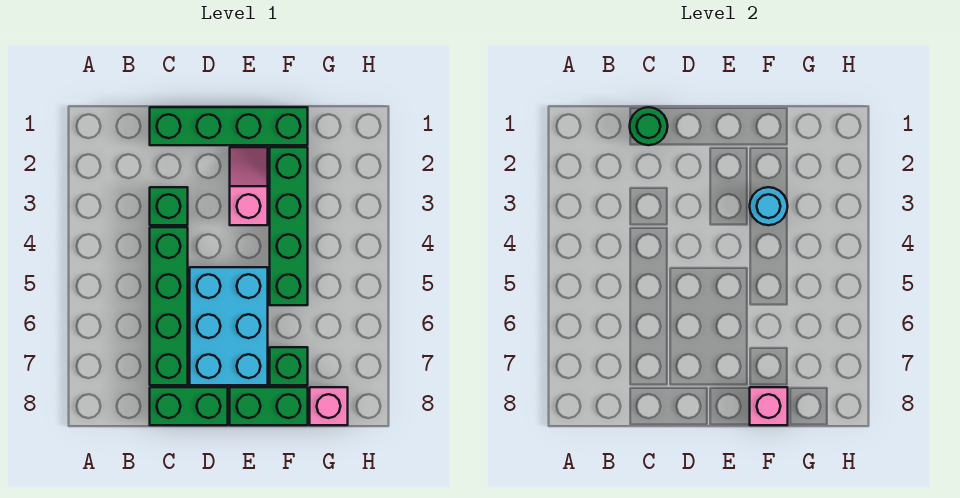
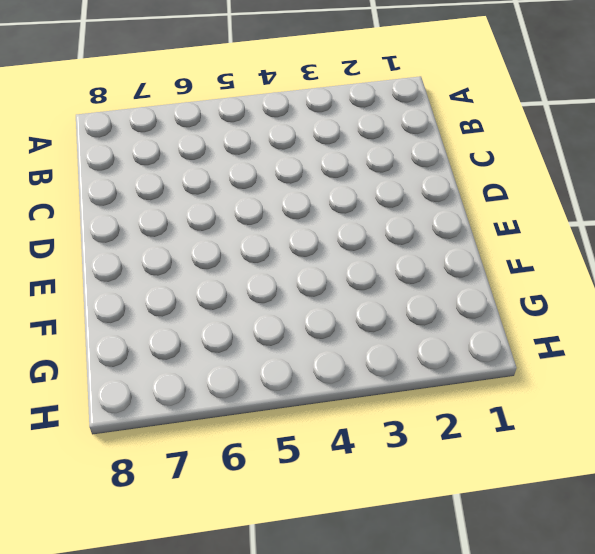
none -> green brick C1:F1 level 1
none -> green brick C3 level 1
none -> green brick C4:C7 level 1

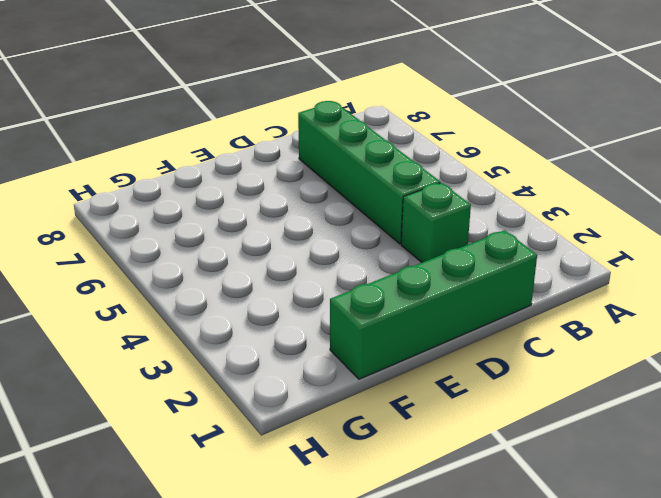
none -> green brick C8:D8 level 1
none -> cyan brick D5:E7 level 1
none -> pink slope E2:E3 level 1 top 3

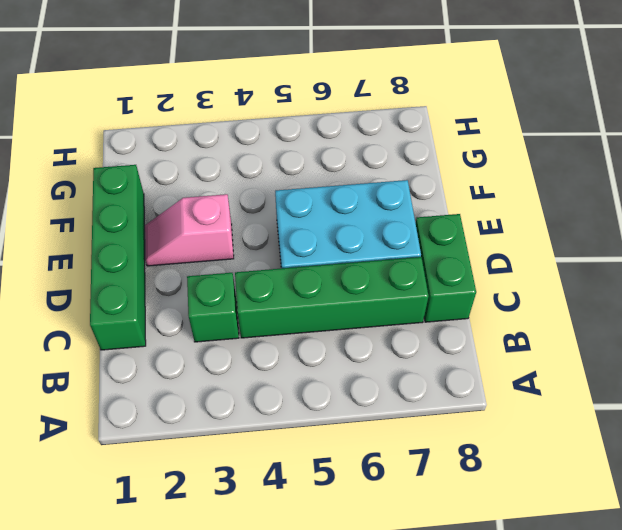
none -> green brick E8:F8 level 1
none -> green brick F2:F5 level 1
none -> green brick F7 level 1

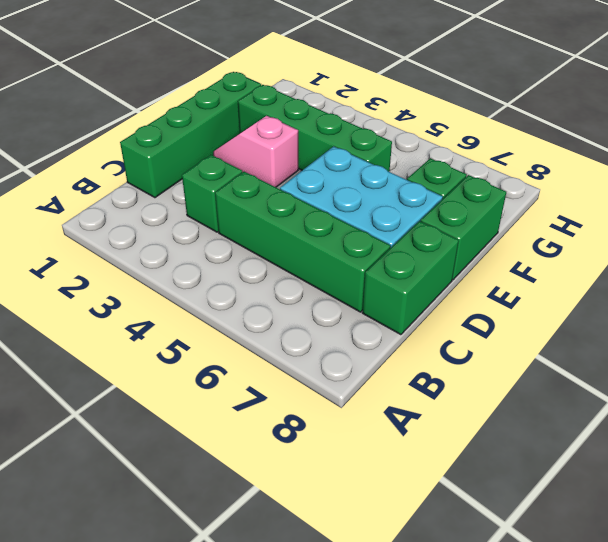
none -> pink brick G8 level 1
none -> green round brick C1 level 2
none -> cyan round brick F3 level 2

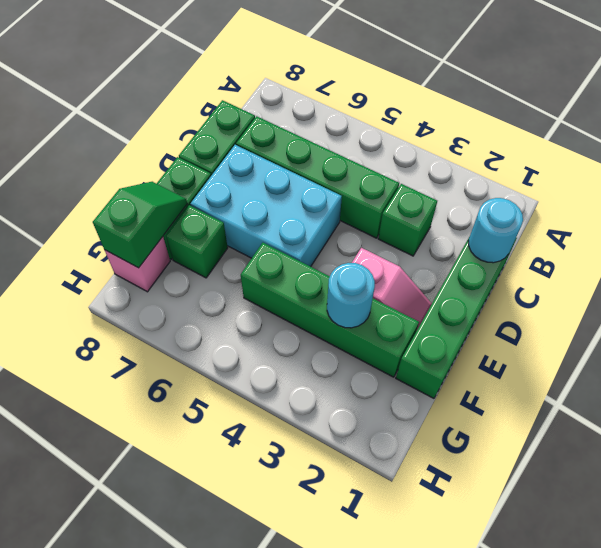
cyan round brick C1 level 2 -> green round brick C1 level 2
green slope F8:G8 level 2 top G -> pink brick F8 level 2

